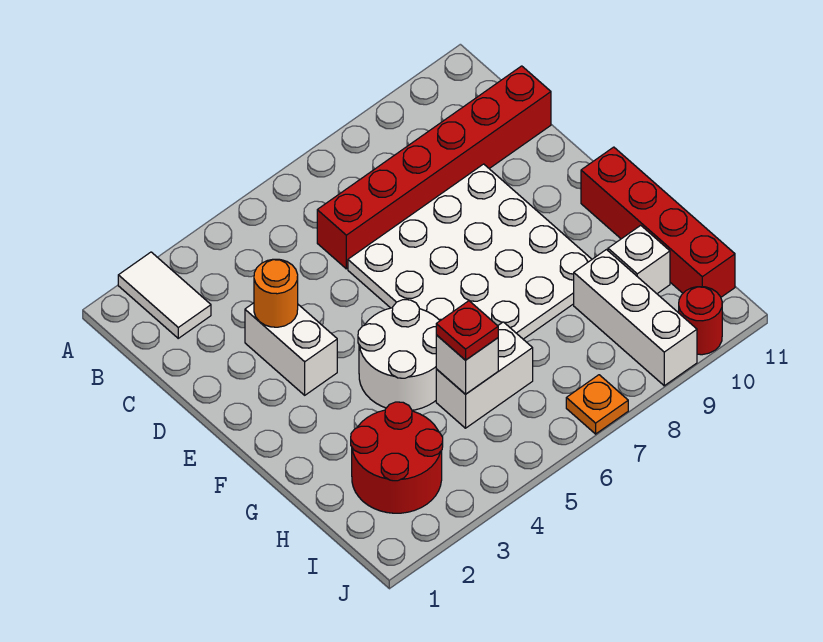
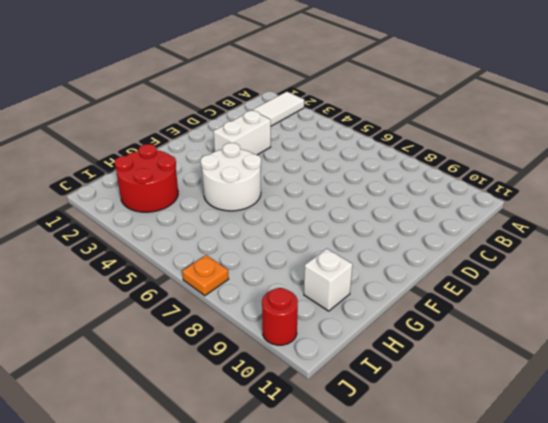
none -> red brick C6:C11 level 1
none -> white plate D6:G9 level 1
none -> red brick F11:I11 level 1

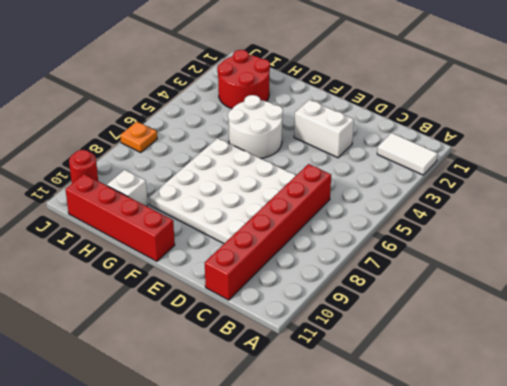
none -> white brick H5:H6 level 1
none -> white brick H9:J9 level 1
none -> orange round brick D3 level 2

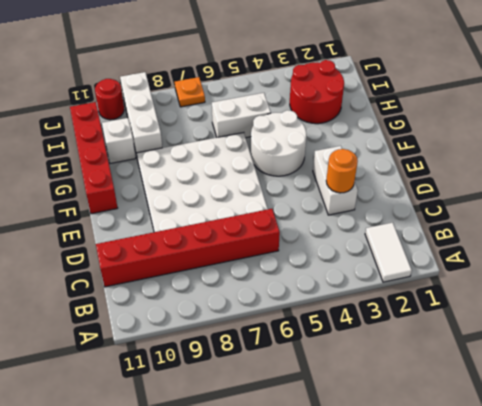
none -> white brick H5 level 2
none -> red plate H5 level 3

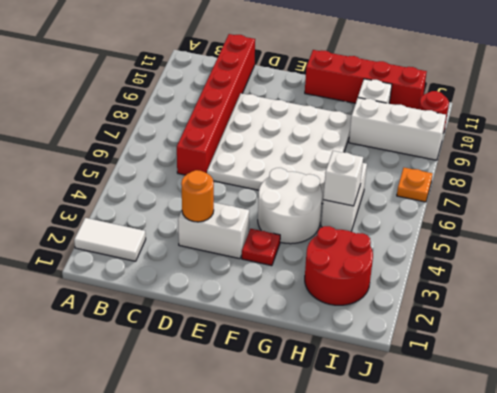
red plate F3 level 1 -> red plate H5 level 3

